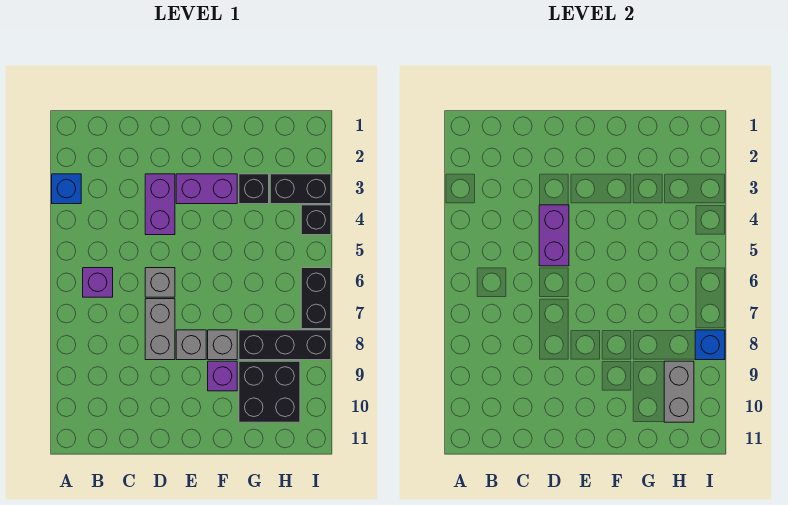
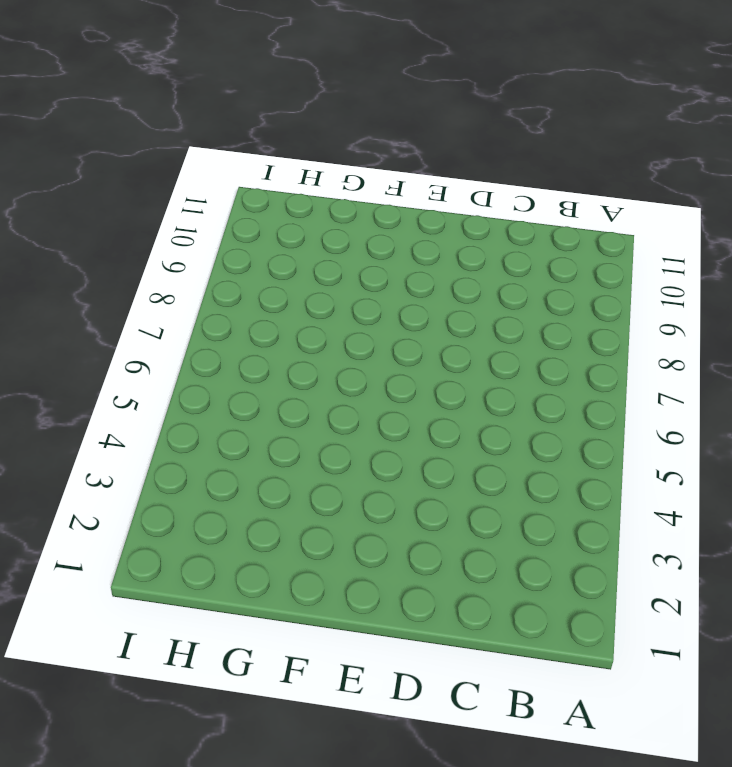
none -> blue brick A3 level 1
none -> purple brick B6 level 1
none -> purple brick D3:D4 level 1

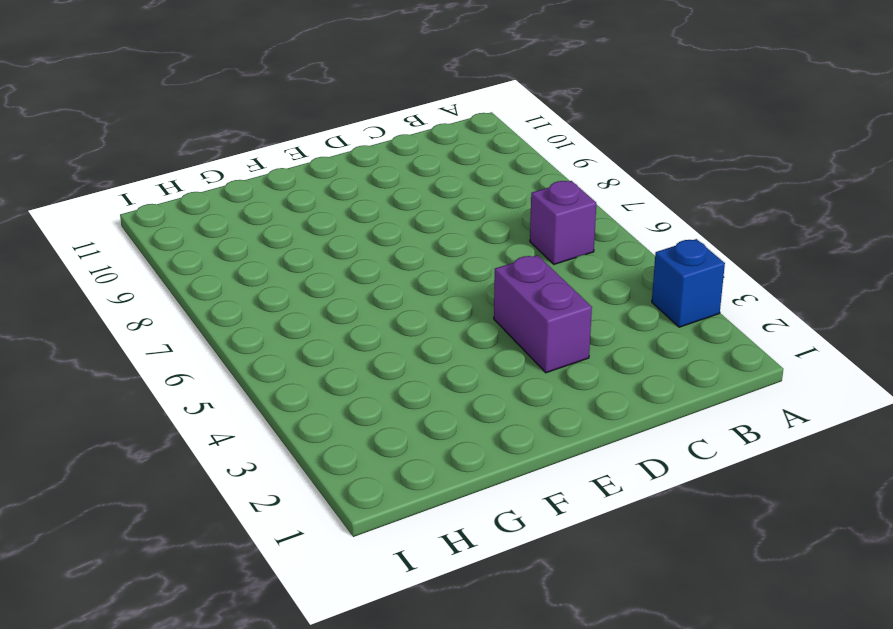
none -> grey brick D6 level 1
none -> grey brick D7:D8 level 1
none -> purple brick E3:F3 level 1

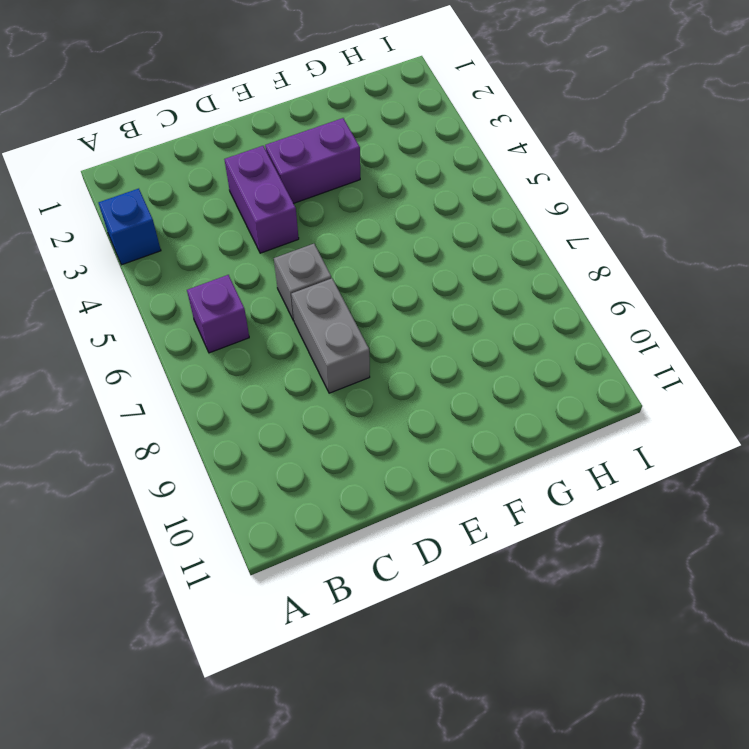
none -> grey brick E8 level 1
none -> grey brick F8 level 1
none -> purple brick F9 level 1

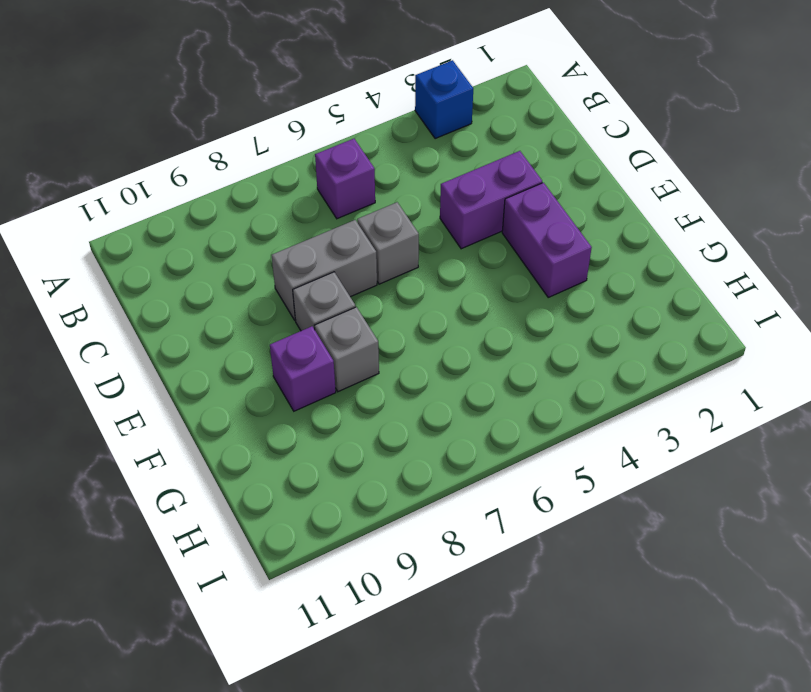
none -> black brick G3 level 1
none -> black brick G8:I8 level 1
none -> black brick G9:H10 level 1

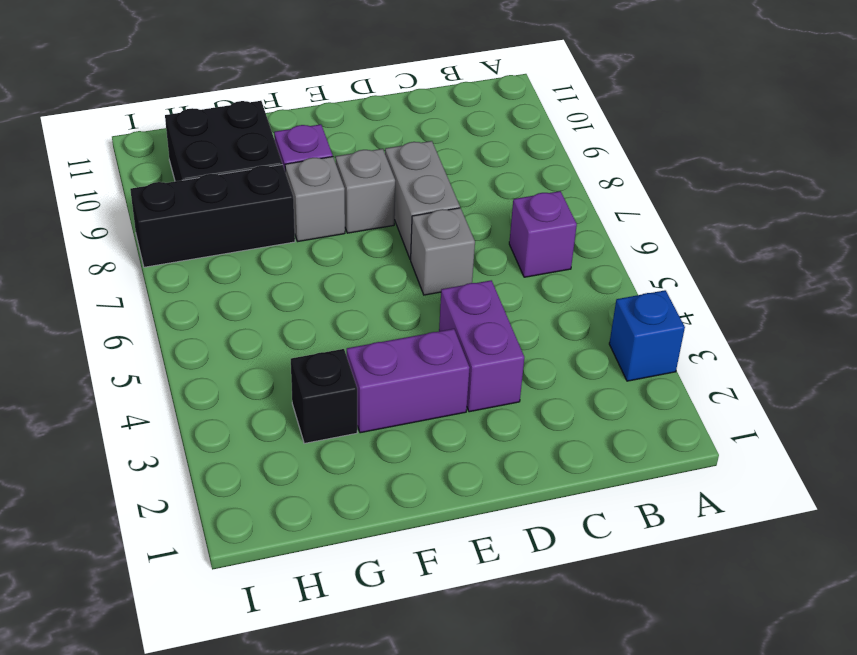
none -> black brick H3:I3 level 1
none -> black brick I4 level 1
none -> black brick I6:I7 level 1

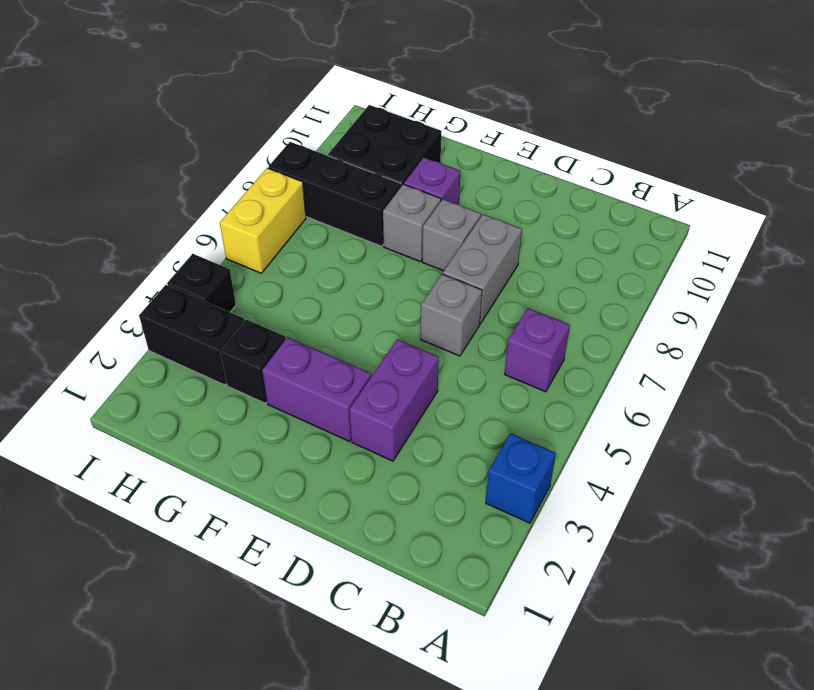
yellow brick I6:I7 level 1 -> black brick I6:I7 level 1
none -> purple brick D4:D5 level 2
none -> grey brick H9:H10 level 2
none -> blue brick I8 level 2

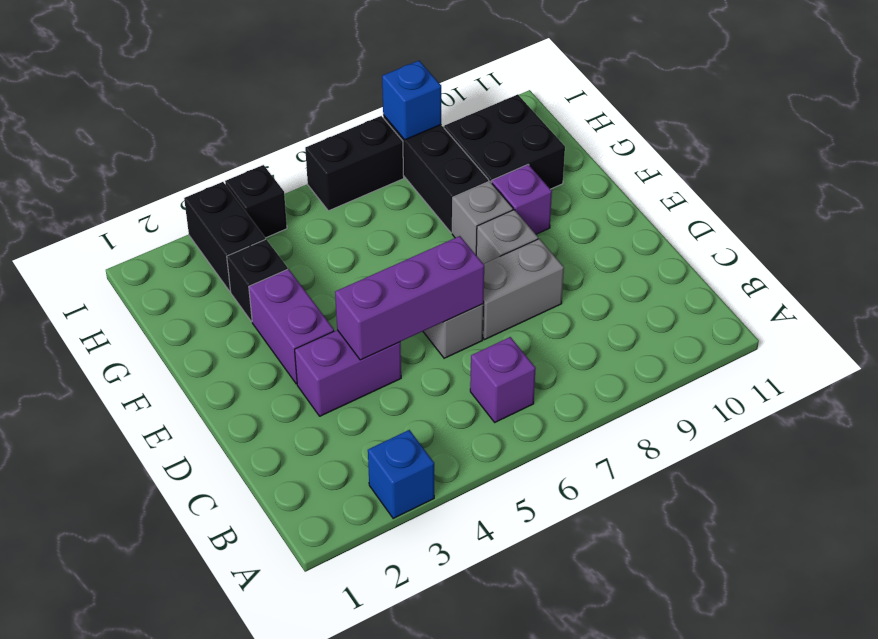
purple brick D4:D6 level 2 -> purple brick D4:D5 level 2
none -> grey brick H9:H10 level 2

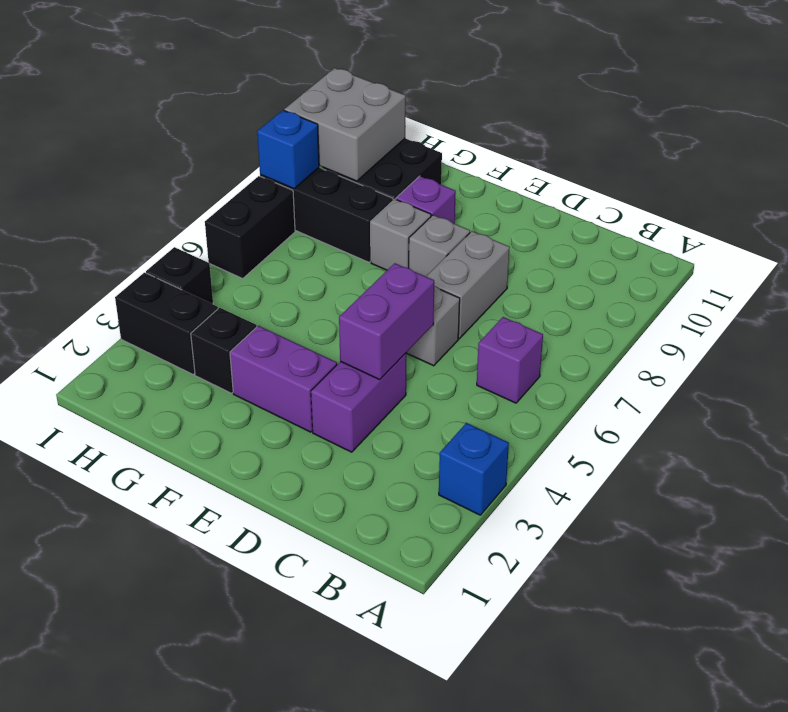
grey brick H9:I10 level 2 -> grey brick H9:H10 level 2

